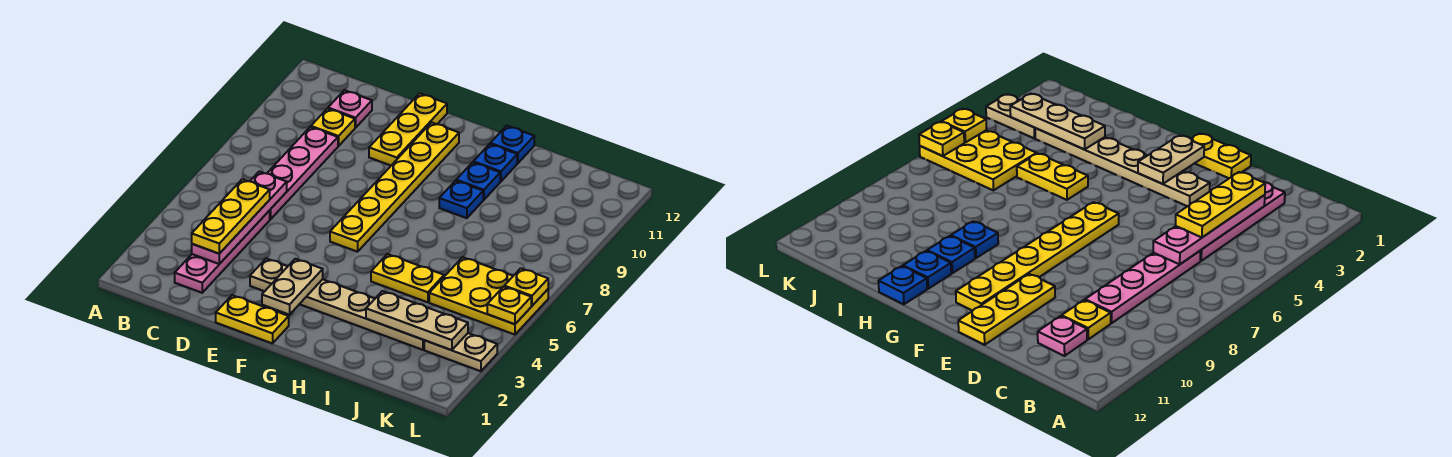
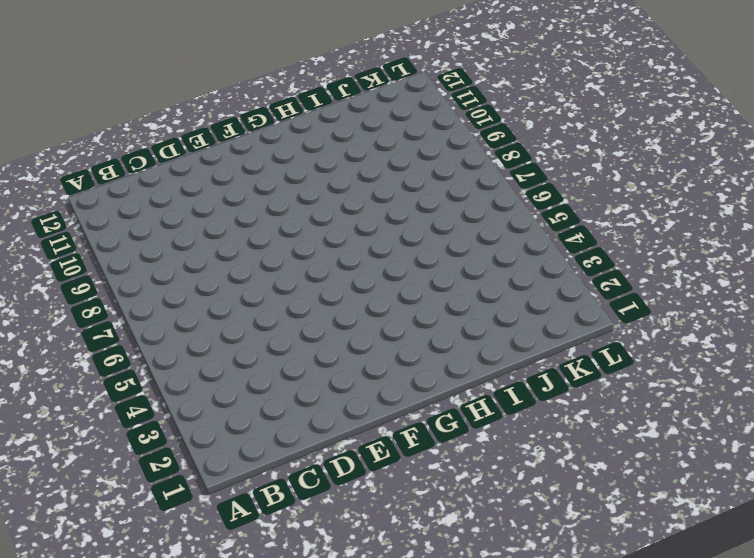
none -> pink plate C2:C5 level 1
none -> pink plate C6:C9 level 1
none -> yellow plate C10 level 1

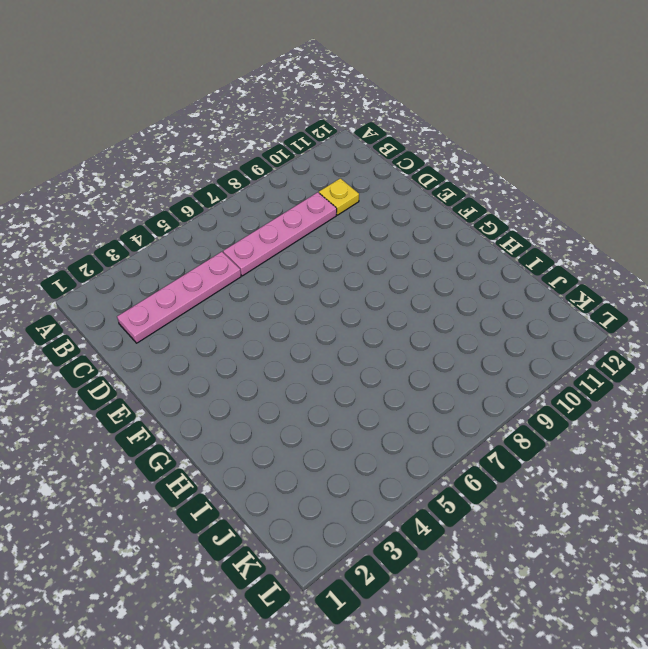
none -> pink plate C11 level 1
none -> yellow plate E1:F1 level 1
none -> tan plate E3:J3 level 1

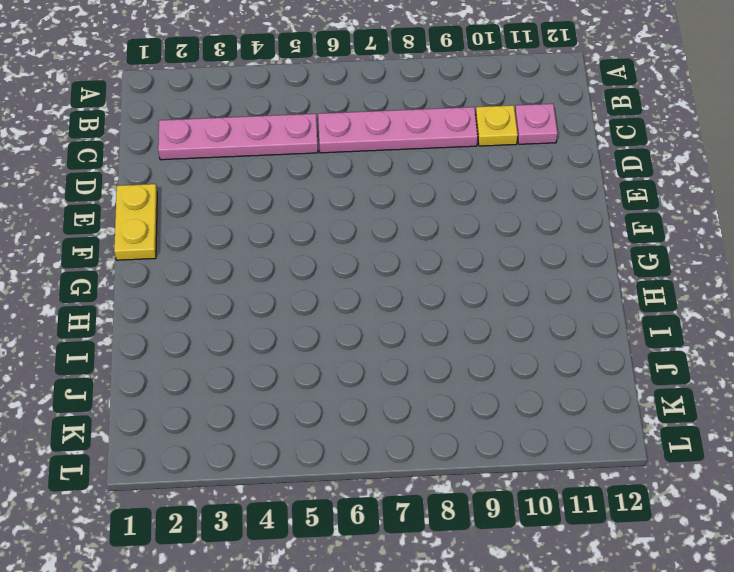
none -> tan plate E3:J3 level 1
none -> yellow plate E10:E12 level 1
none -> yellow plate F6:F11 level 1

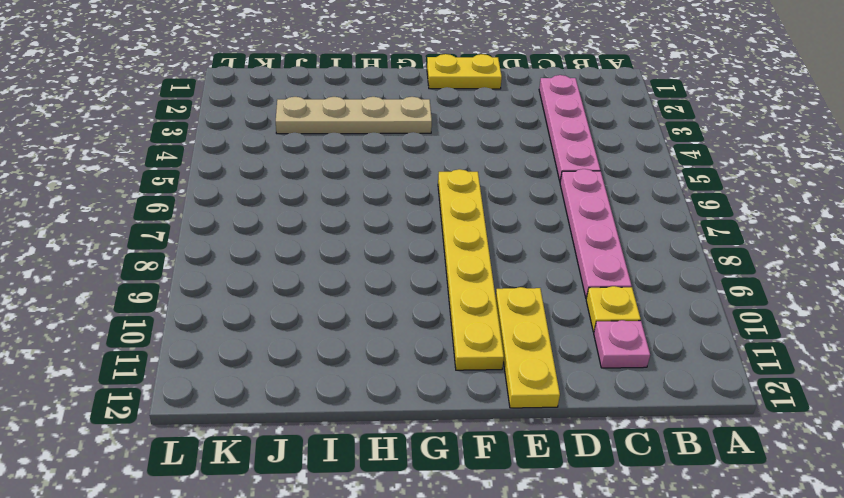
tan plate G3:J3 level 1 -> tan plate E3:J3 level 1
none -> yellow plate H5:I5 level 1
none -> blue plate H9 level 1
none -> blue plate H10 level 1

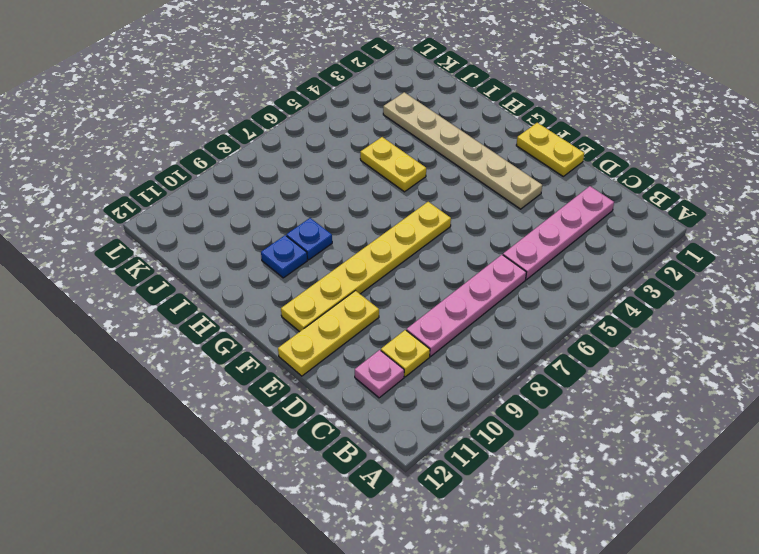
none -> blue plate H11 level 1
none -> blue plate H12 level 1
none -> yellow plate J5:L6 level 1

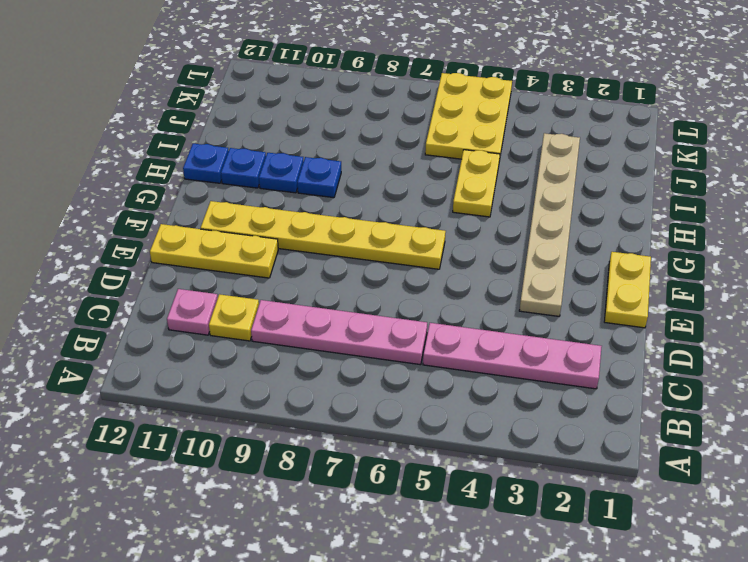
none -> tan plate K3:L3 level 1
none -> pink plate C3:C6 level 2
none -> tan plate F2:F3 level 2

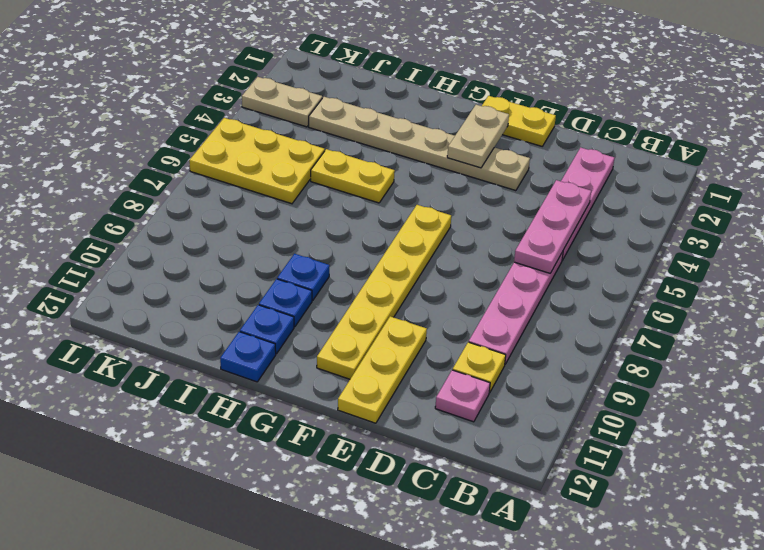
pink plate C4:C6 level 2 -> pink plate C3:C6 level 2
none -> tan plate I3:K3 level 2
none -> yellow plate L5 level 2
none -> yellow plate L6 level 2

